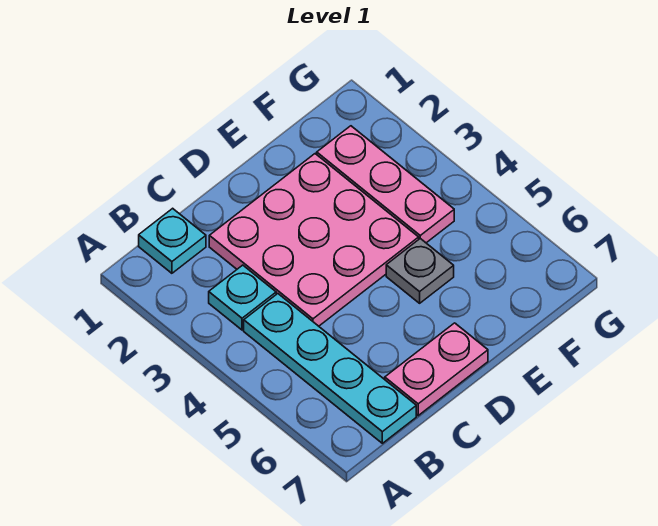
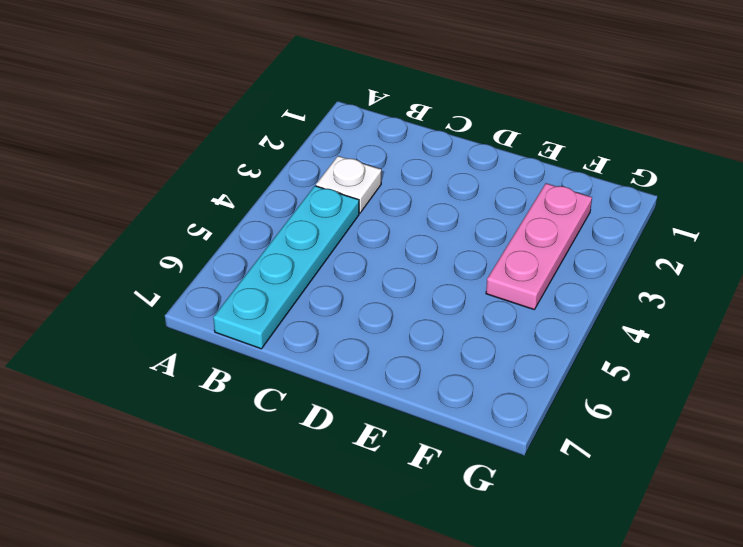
white plate B3 level 1 -> cyan plate B3 level 1
none -> cyan plate B1 level 1
none -> pink plate C2:E4 level 1

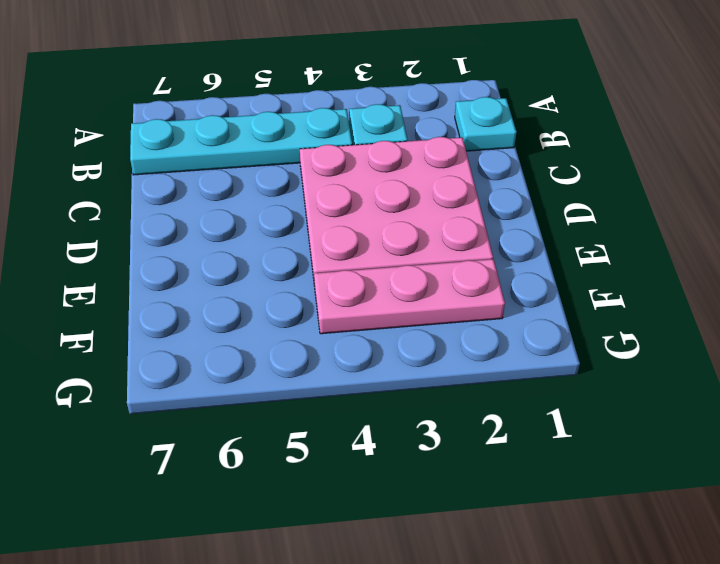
none -> pink plate C7:D7 level 1
none -> grey plate E5 level 1

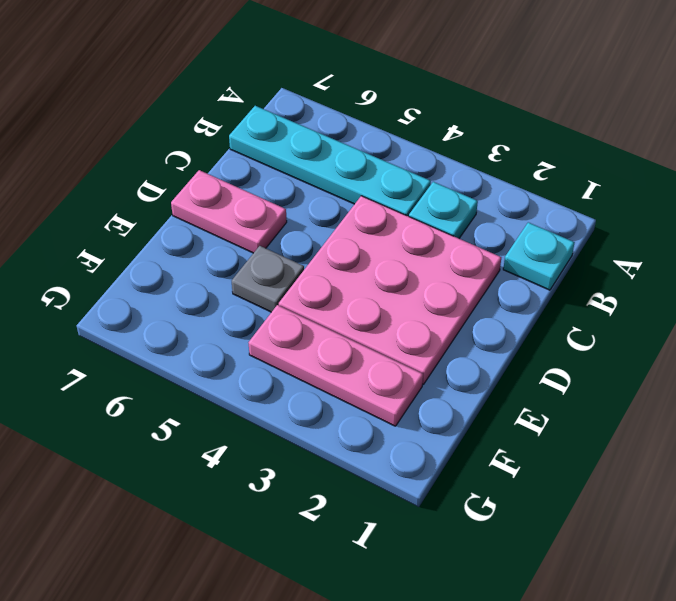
pink plate D6:D7 level 1 -> pink plate C7:D7 level 1

